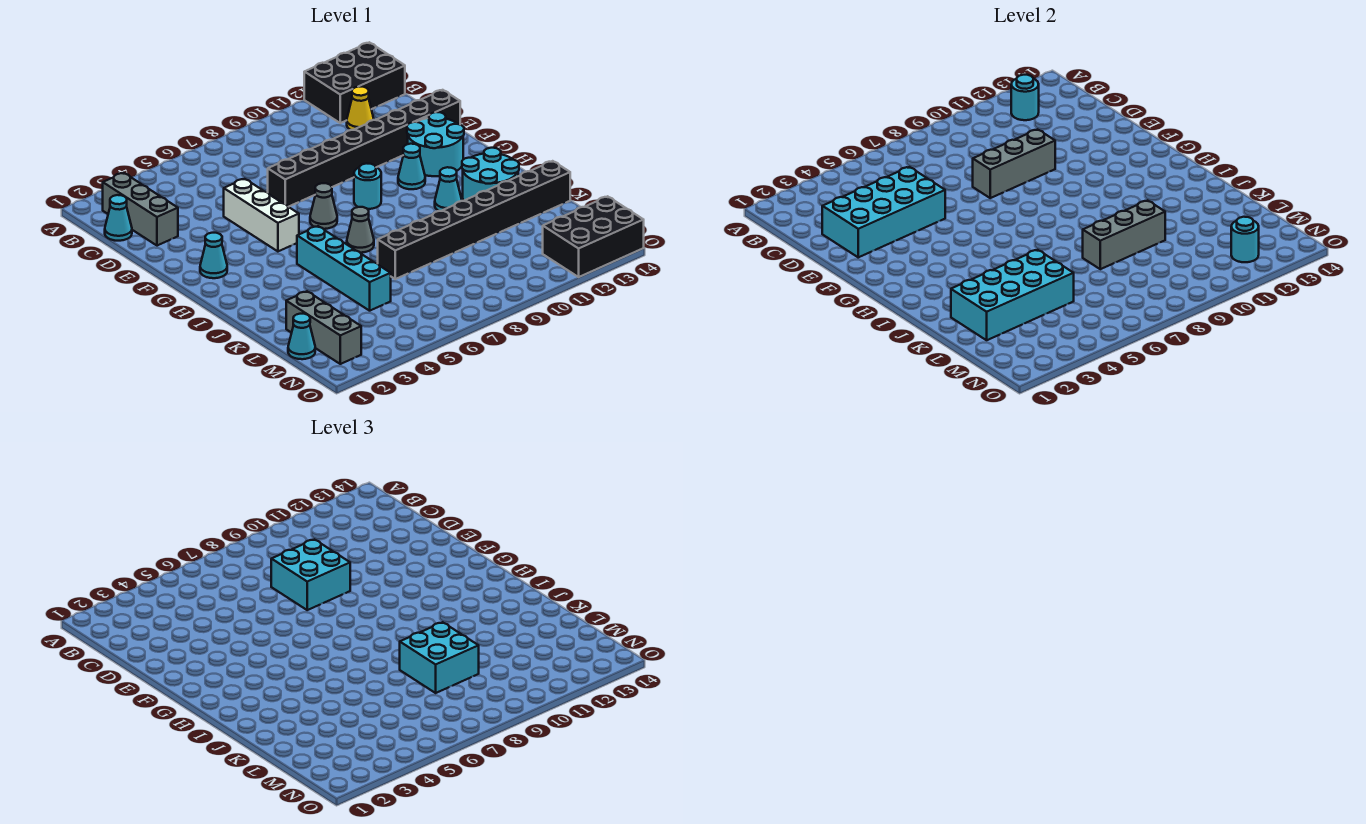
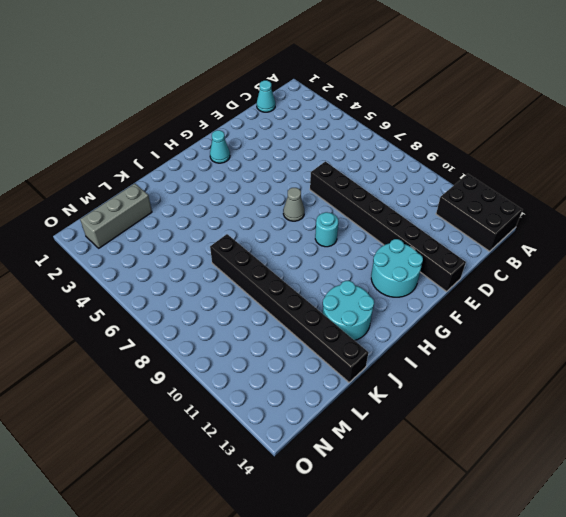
none -> grey brick B2:D2 level 1
none -> yellow cone C12 level 1
none -> white brick E5:G5 level 1

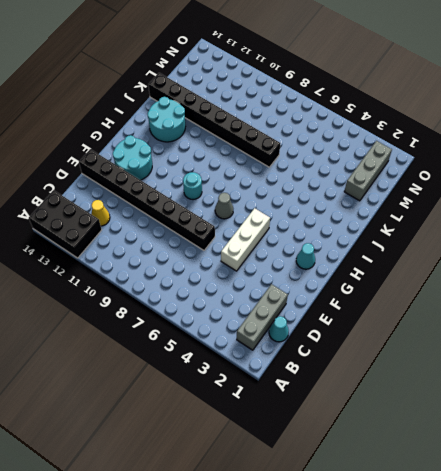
none -> cyan cone G11 level 1
none -> cyan brick I5:L5 level 1
none -> grey cone I7 level 1

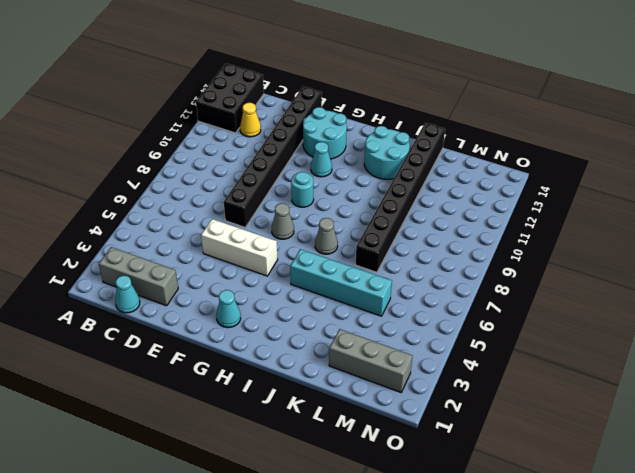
none -> cyan cone I11 level 1
none -> cyan cone M1 level 1
none -> black brick N12:O14 level 1

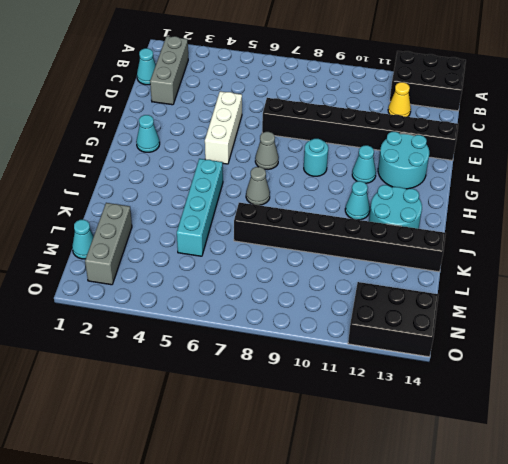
none -> cyan round brick B12 level 2
none -> cyan brick D2:E5 level 2
none -> grey brick E8:E10 level 2

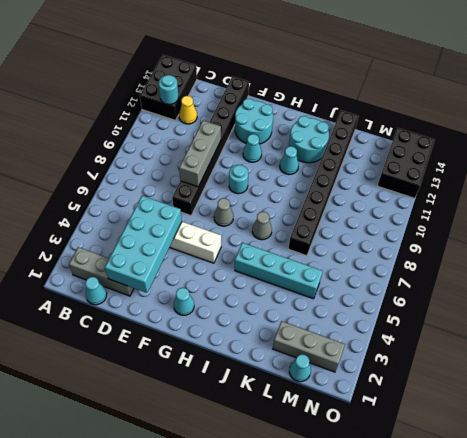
none -> cyan brick K2:L5 level 2
none -> grey brick K8:K10 level 2
none -> cyan round brick N12 level 2

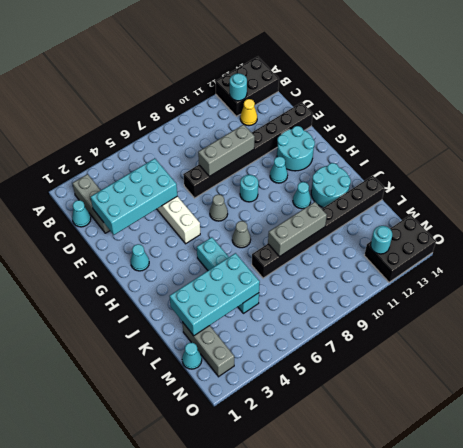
none -> cyan brick D8:E9 level 3
none -> cyan brick K8:L9 level 3

